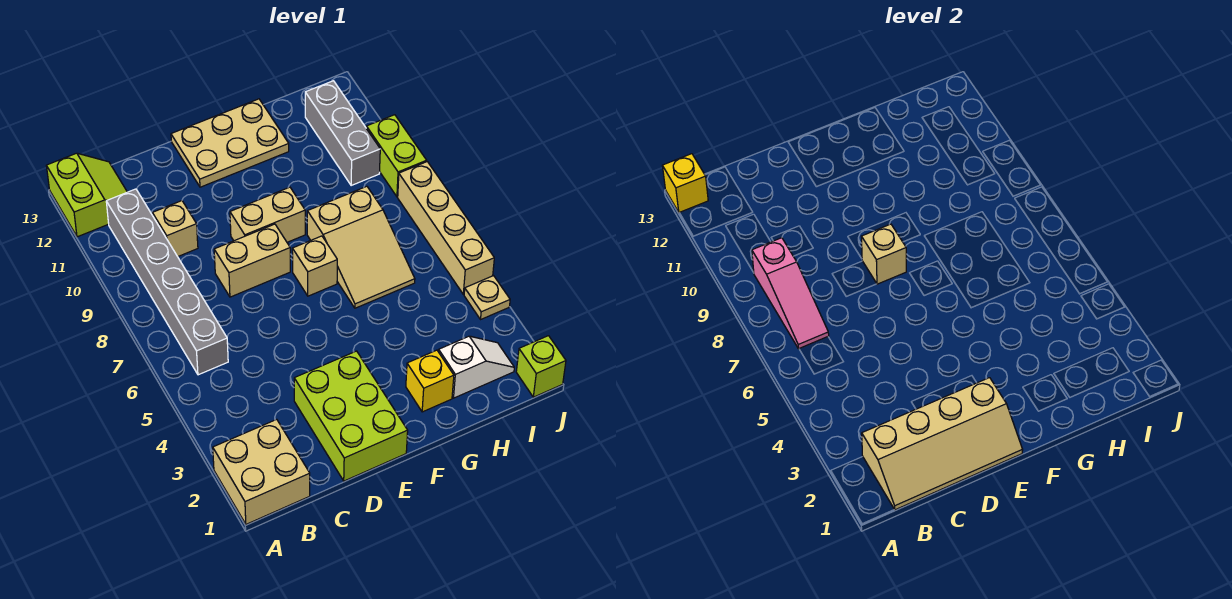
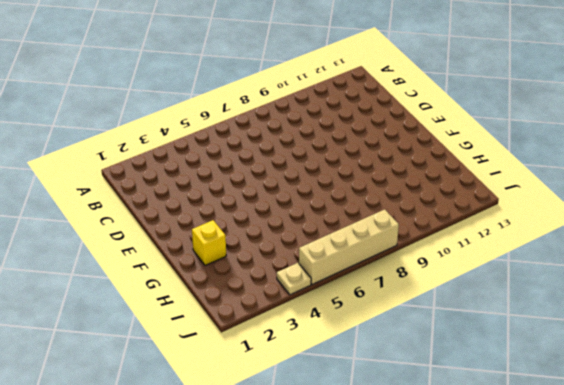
none -> tan brick A1:B2 level 1
none -> lime slope A12:B13 level 1 top A
none -> grey brick B6:B11 level 1

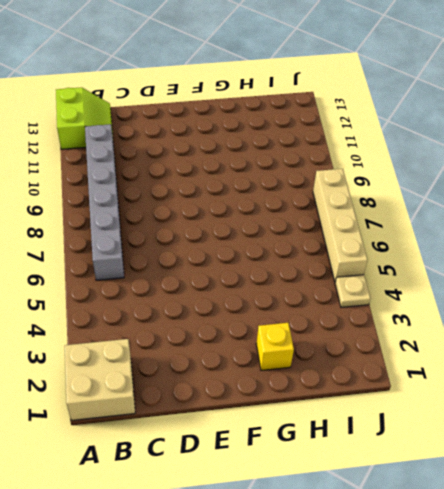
none -> tan brick C10 level 1
none -> lime brick D1:E3 level 1
none -> tan brick D8:E8 level 1

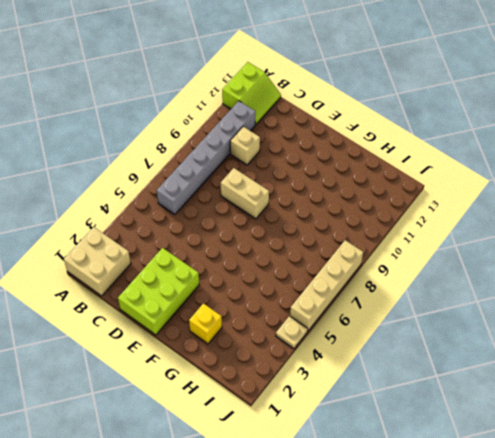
none -> tan brick E9:F9 level 1
none -> tan plate E12:G13 level 1
none -> tan brick F7 level 1

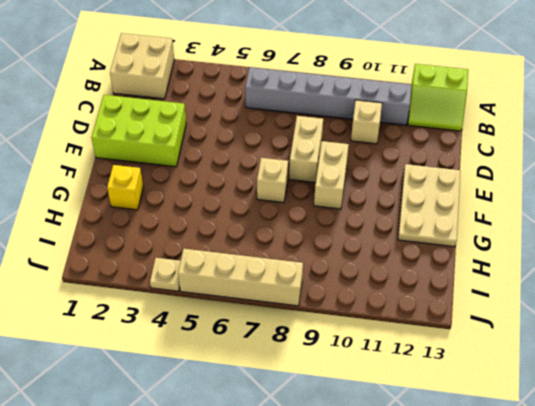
none -> tan slope G6:H8 level 1 top 8
none -> white slope H2:I2 level 1 top H
none -> grey brick I10:I12 level 1

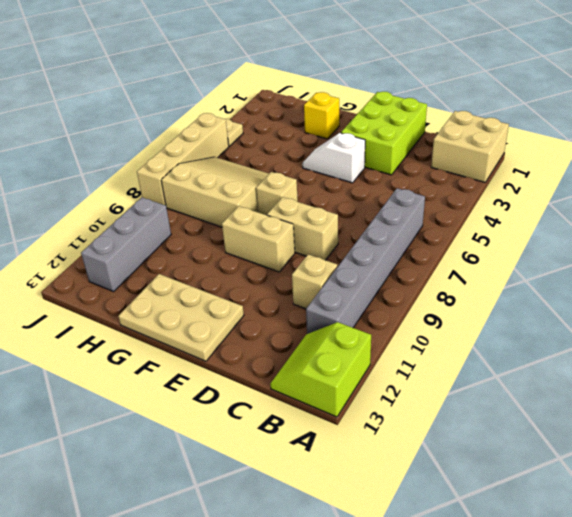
white slope E4:F4 level 1 top E -> white slope H2:I2 level 1 top H
tan slope G6:I8 level 1 top 8 -> tan slope G6:H8 level 1 top 8
none -> lime brick J1 level 1
none -> lime brick J9:J10 level 1
none -> yellow brick A13 level 2

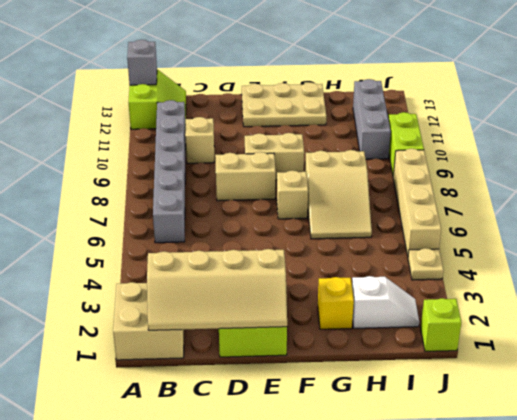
grey brick A13 level 2 -> yellow brick A13 level 2
none -> pink slope B7:B9 level 2 top 9
none -> tan brick E8 level 2

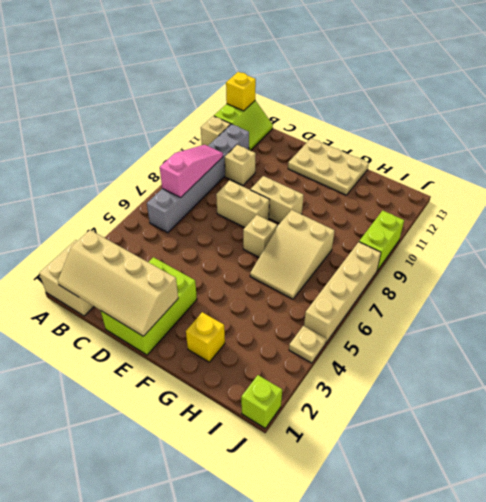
tan brick A11 level 1 -> tan brick E8 level 2
pink slope B7:B9 level 2 top 7 -> pink slope B7:B9 level 2 top 9
none -> white slope H2:I2 level 1 top H
none -> grey brick I10:I12 level 1

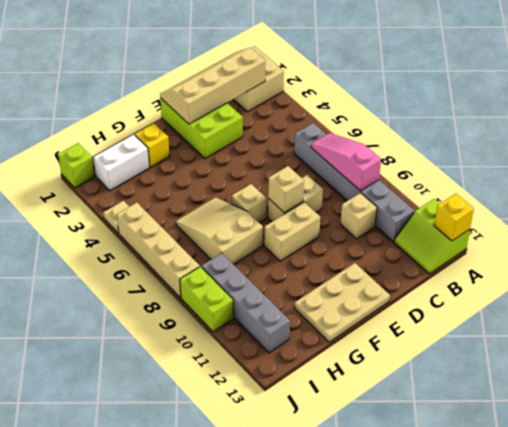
white brick H2:I2 level 1 -> white slope H2:I2 level 1 top H
grey brick I9:I12 level 1 -> grey brick I10:I12 level 1

